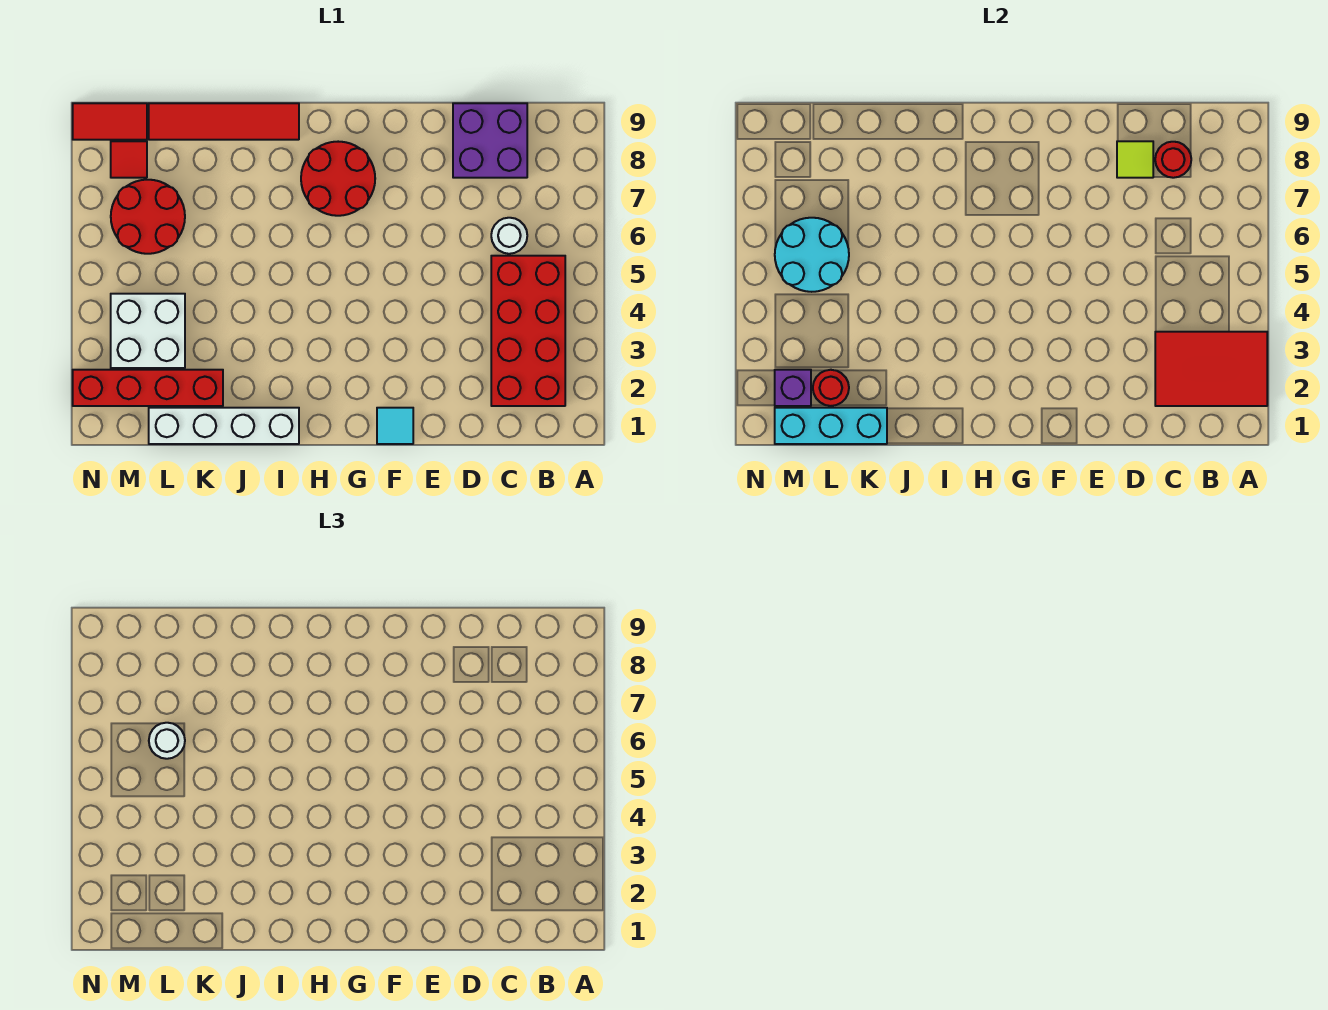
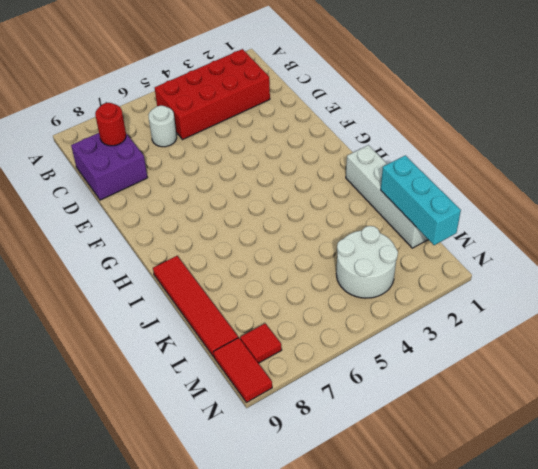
white round brick L3:M4 level 1 -> white brick L3:M4 level 1
none -> cyan tile F1 level 1
none -> red round brick G7:H8 level 1
none -> red brick K2:N2 level 1

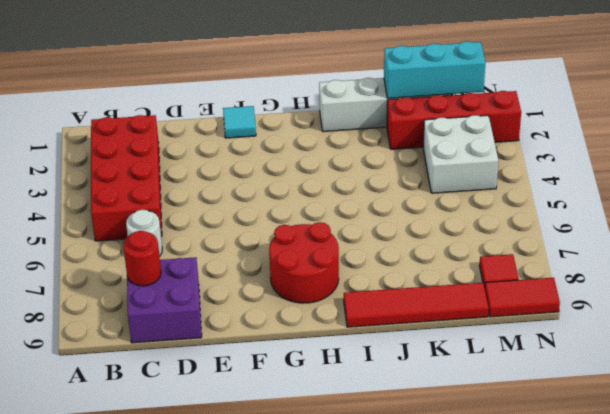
none -> red round brick L6:M7 level 1
none -> red tile A2:C3 level 2
none -> lime tile D8 level 2

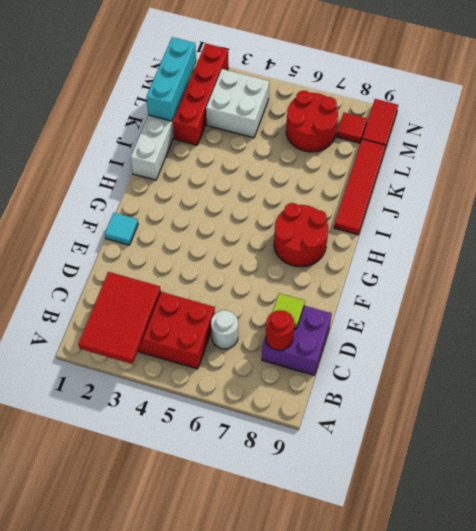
none -> red round brick L2 level 2
none -> cyan round brick L5:M6 level 2
none -> purple brick M2 level 2

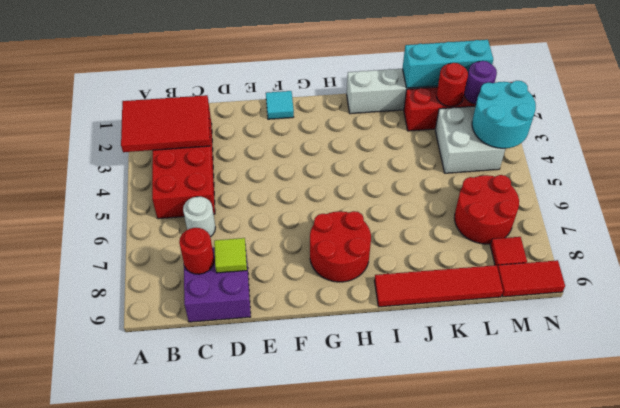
purple round brick M2 level 2 -> purple brick M2 level 2
cyan round brick M3:N4 level 2 -> cyan round brick L5:M6 level 2
none -> white round brick L6 level 3

